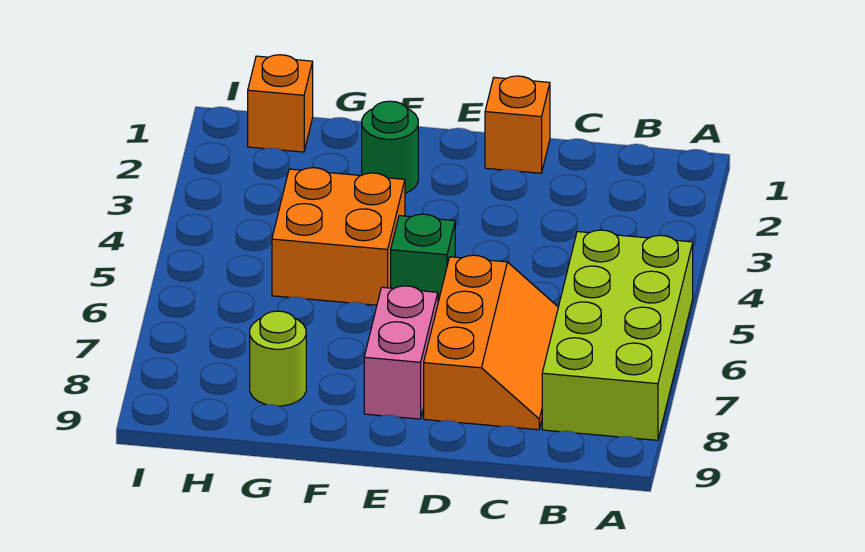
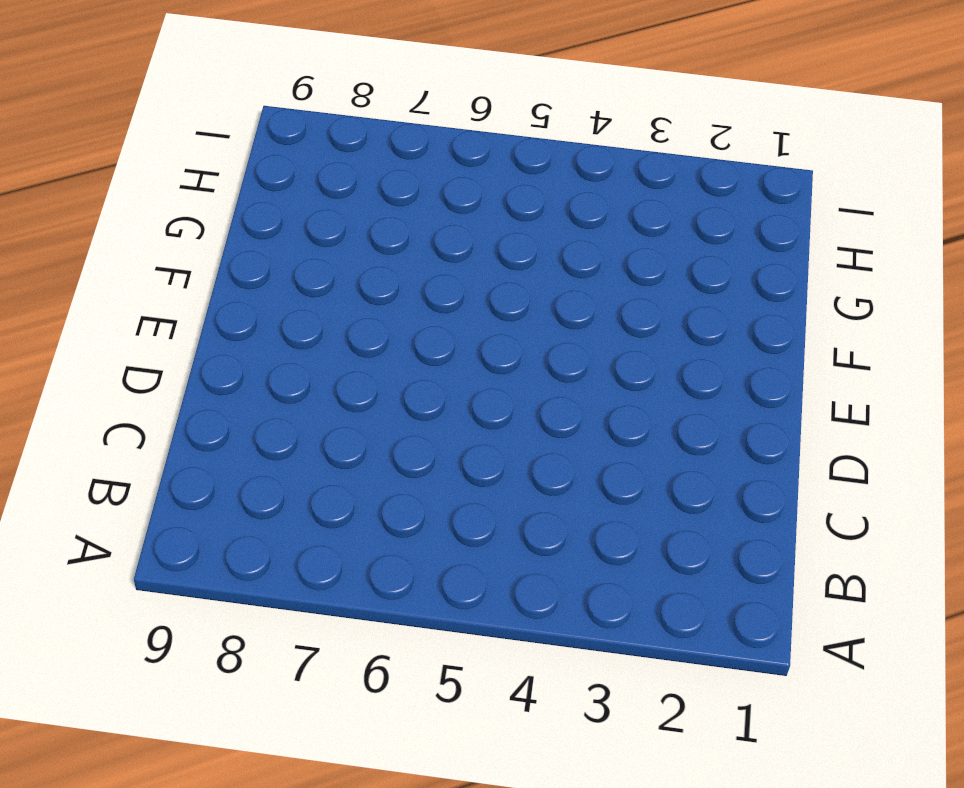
none -> lime brick A5:B8 level 1
none -> orange slope C6:D8 level 1 top D

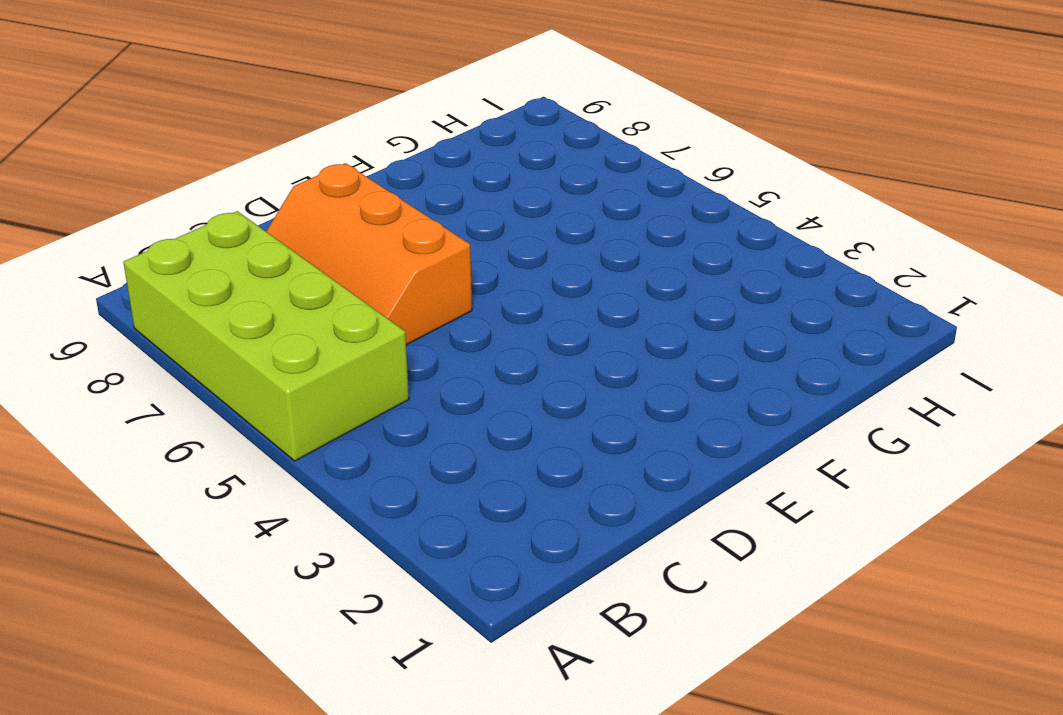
none -> orange brick D1 level 1
none -> green brick E5 level 1

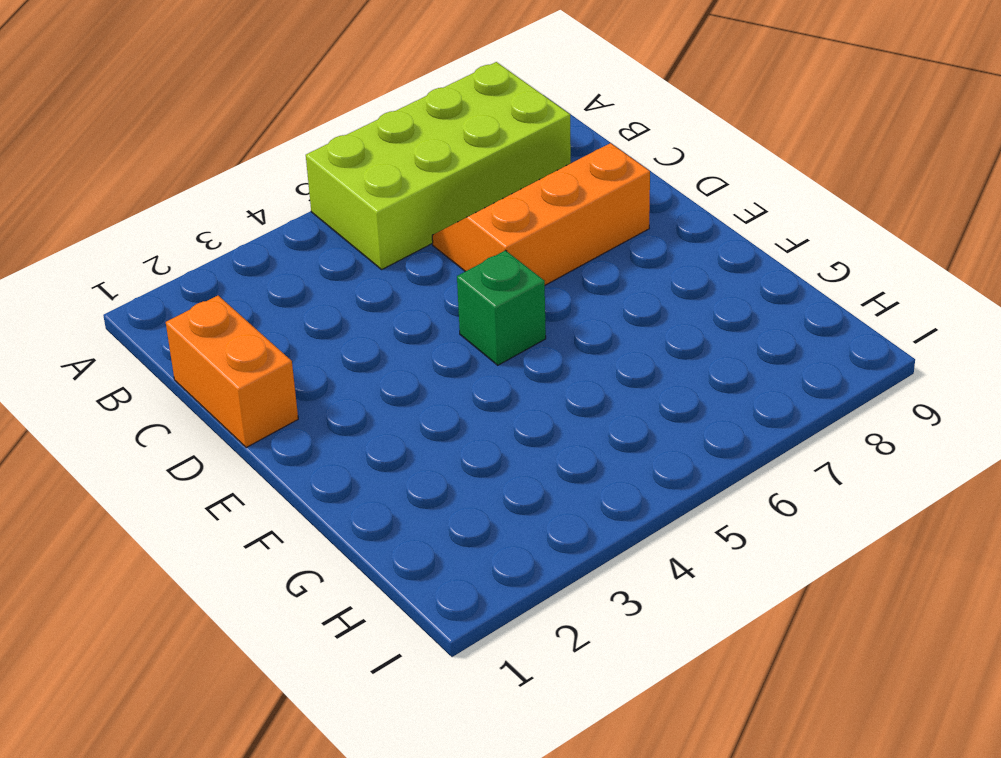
orange brick C1:D1 level 1 -> orange brick D1 level 1
none -> pink brick E7:E8 level 1
none -> green round brick F2 level 1

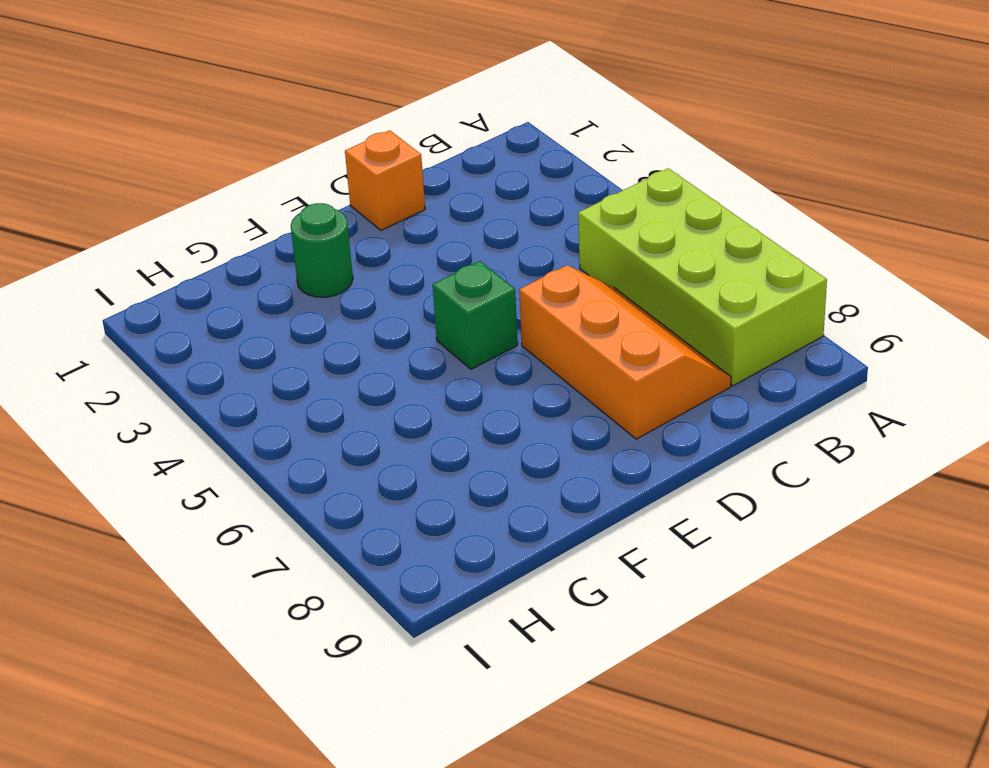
none -> pink brick E7:E8 level 1
none -> orange brick F4:G5 level 1

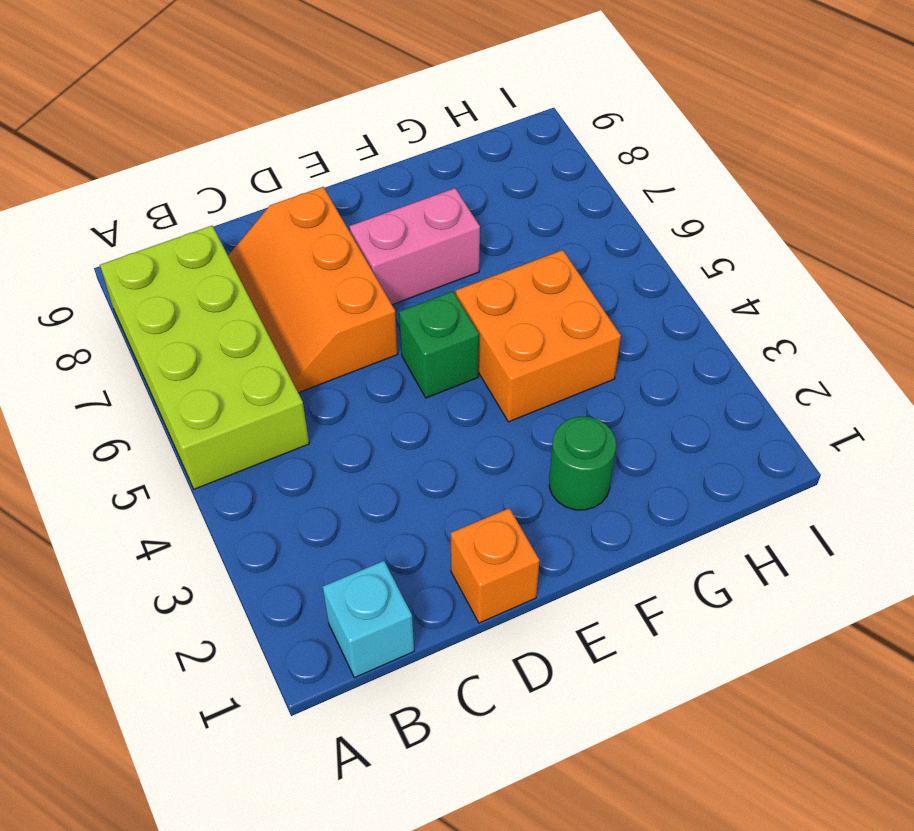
cyan brick B1 level 1 -> none
pink brick E7:F7 level 1 -> pink brick E7:E8 level 1
none -> lime round brick G8 level 1
none -> orange brick H1 level 1

